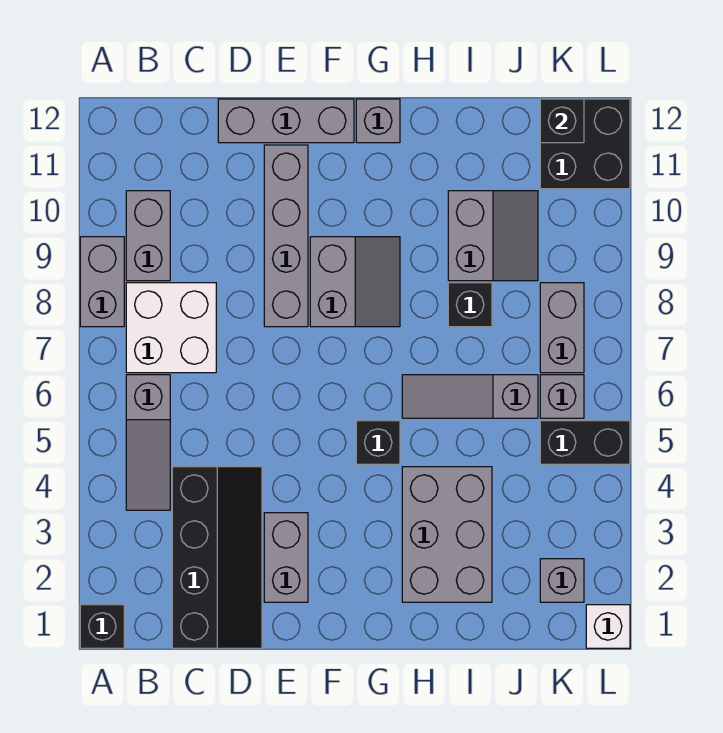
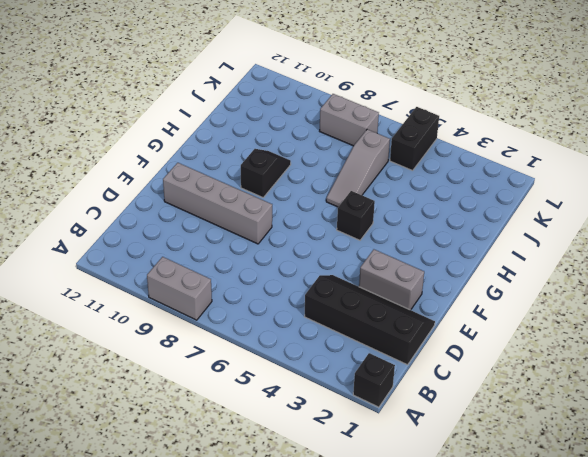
black slope G9:H9 level 1 top G -> grey slope F8:G9 level 1 top F
none -> grey slope B4:B6 level 1 top 6
none -> white brick B7:C8 level 1
none -> grey brick B9:B10 level 1

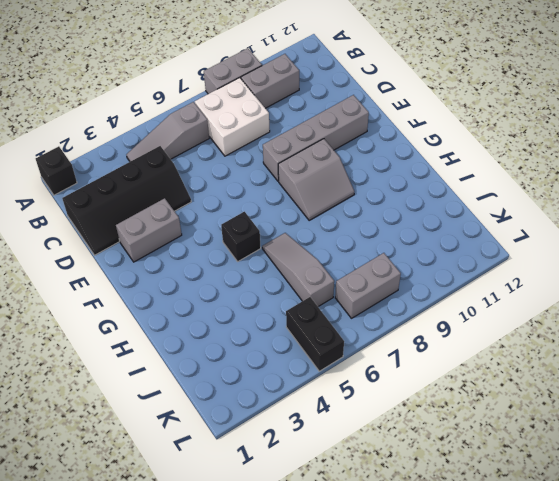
none -> grey brick D12:F12 level 1
none -> grey brick G12 level 1
none -> grey brick H2:I4 level 1

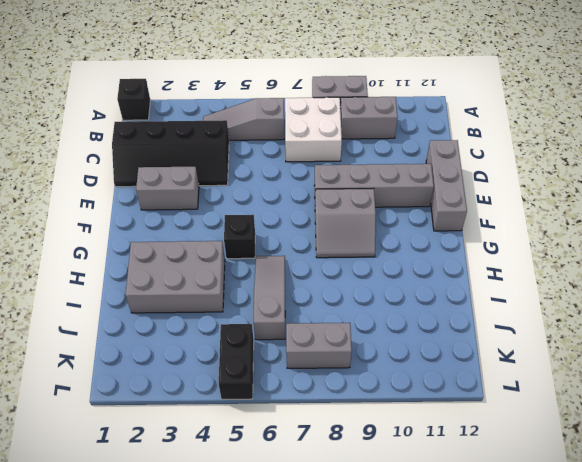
none -> grey brick G12 level 1
none -> black brick I8 level 1
none -> grey slope I9:J10 level 1 top I

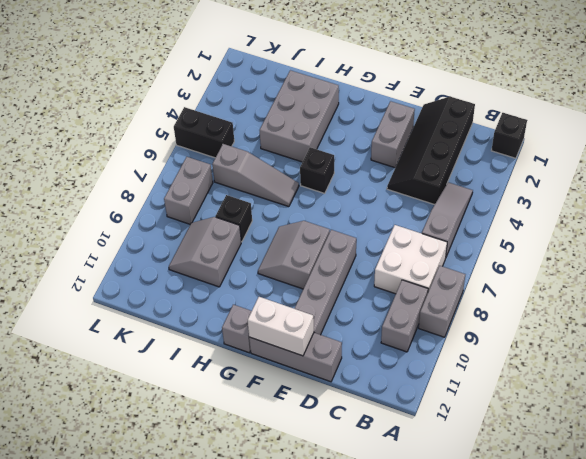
white brick E12:F12 level 2 -> none
none -> grey brick K2 level 1
none -> grey brick K6 level 1
none -> black brick K11:L12 level 1

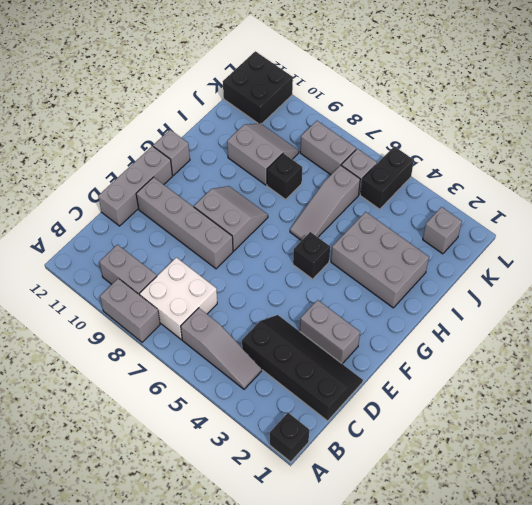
none -> white brick L1 level 1
none -> black brick K12 level 2

